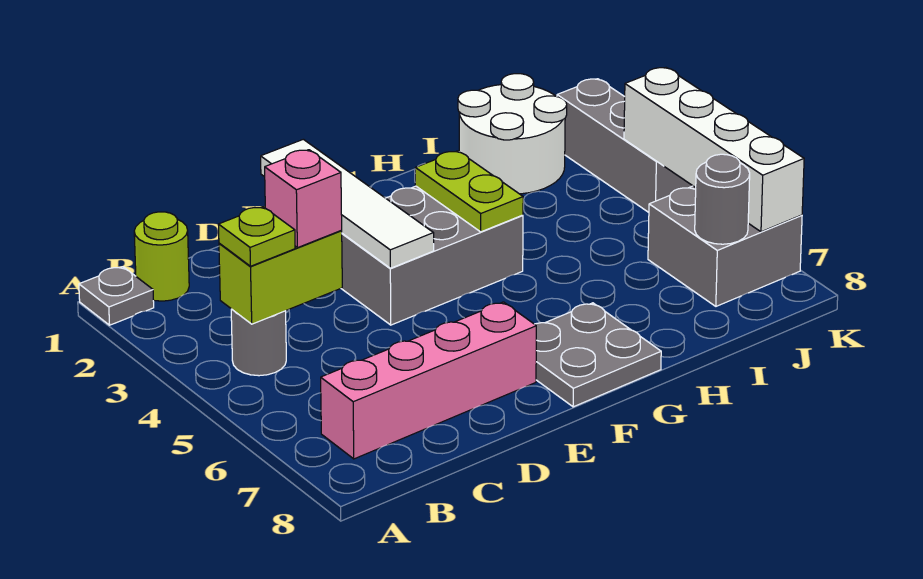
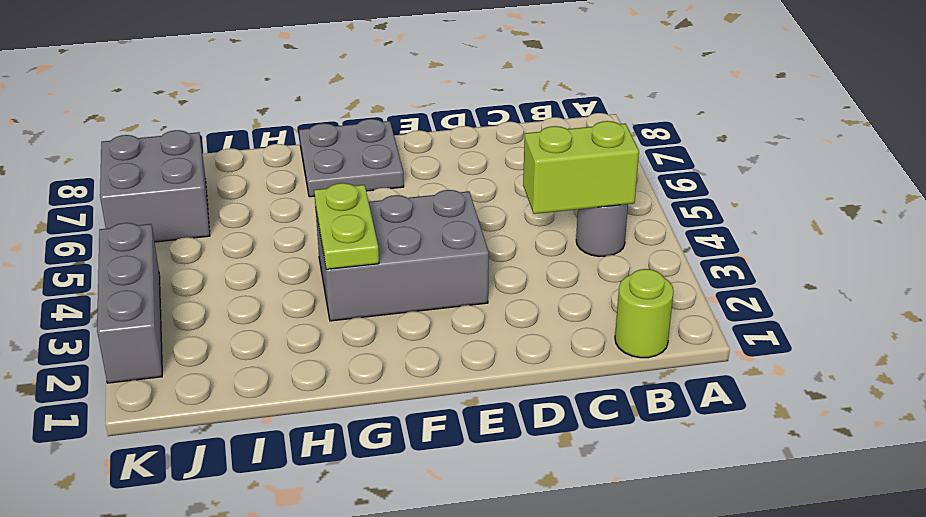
none -> grey plate A1 level 1
none -> pink brick B7:E7 level 1
none -> white round brick I1:J2 level 1

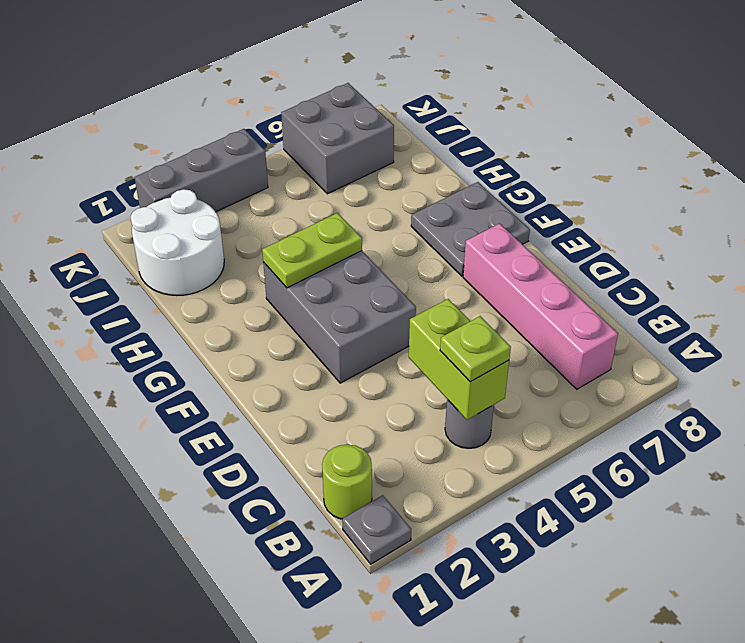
none -> white tile E1:E4 level 2
none -> grey round brick J7 level 2
none -> white brick K4:K7 level 2

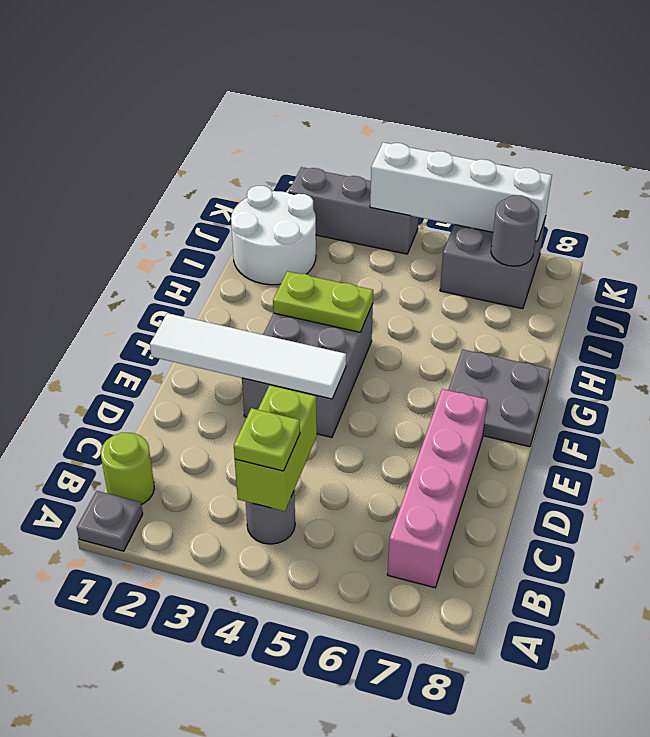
none -> pink brick C4 level 3

